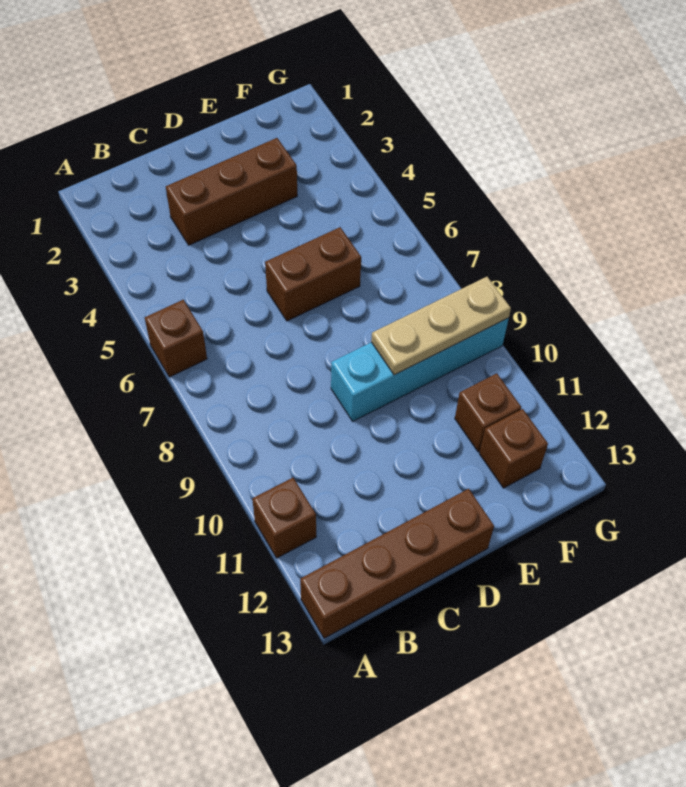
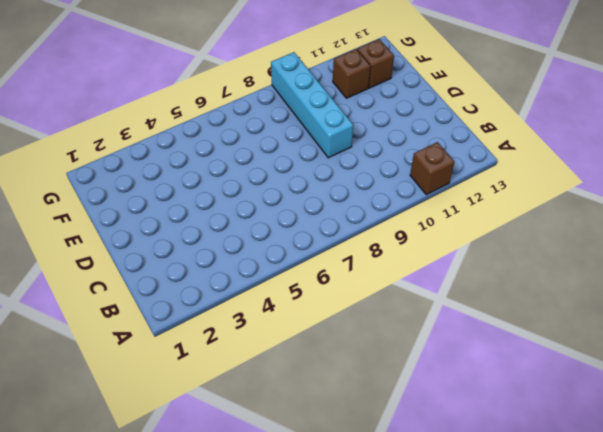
none -> brown brick A6 level 1
none -> brown brick A13:D13 level 1

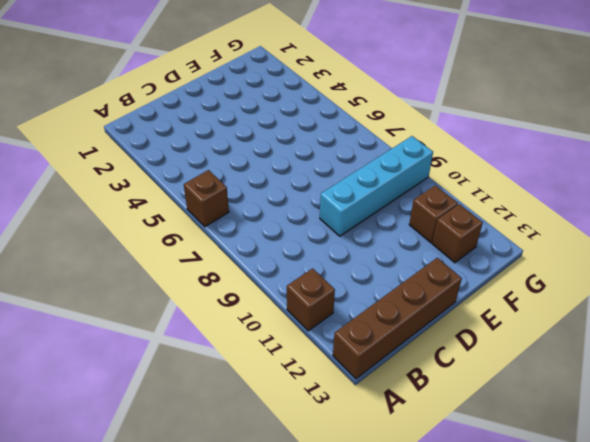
none -> brown brick C3:E3 level 1
none -> brown brick D6:E6 level 1

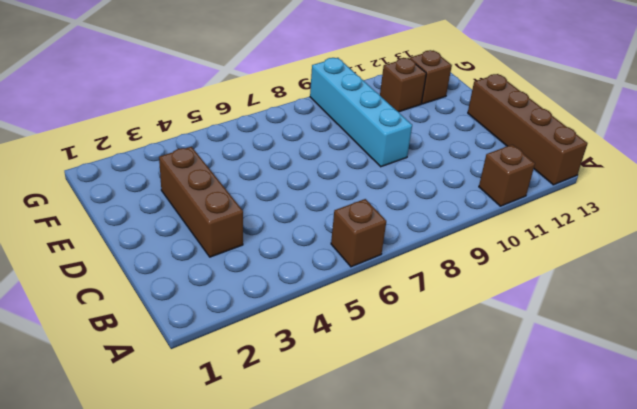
none -> brown brick D6:E6 level 1
none -> tan plate E9:G9 level 2

